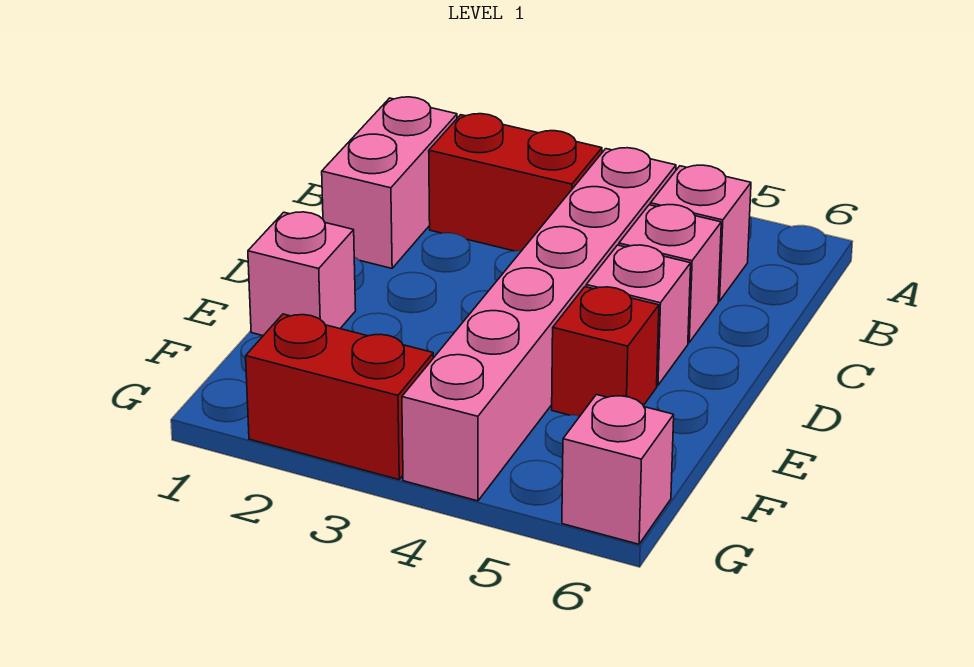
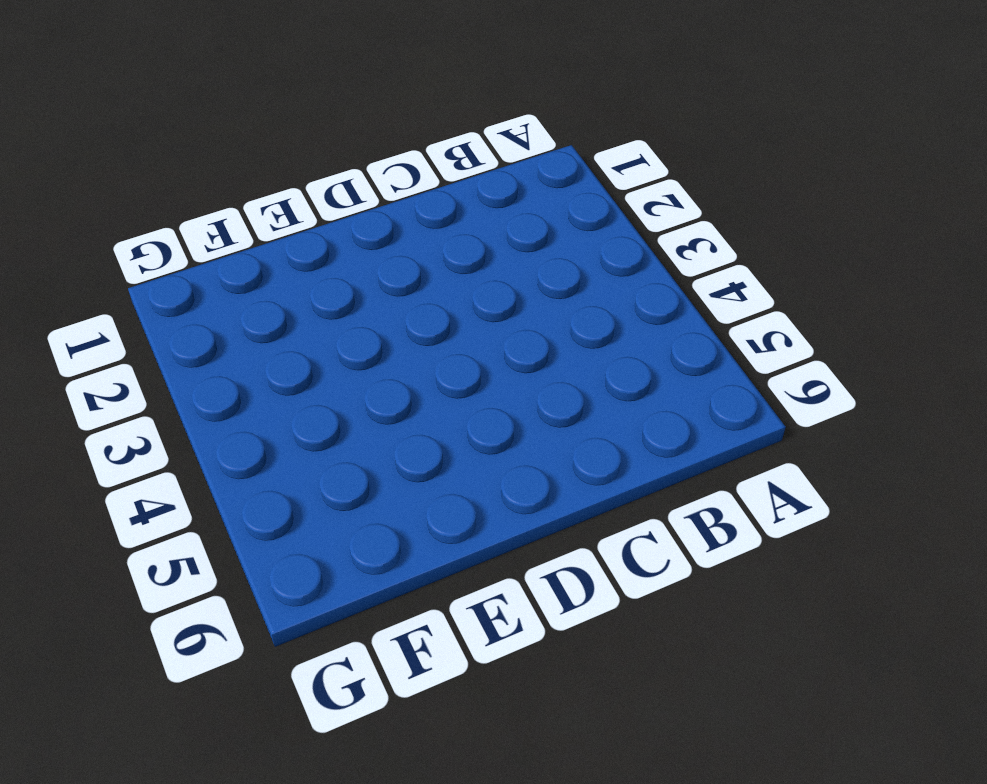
none -> pink brick B1:C1 level 1
none -> red brick B2:B3 level 1

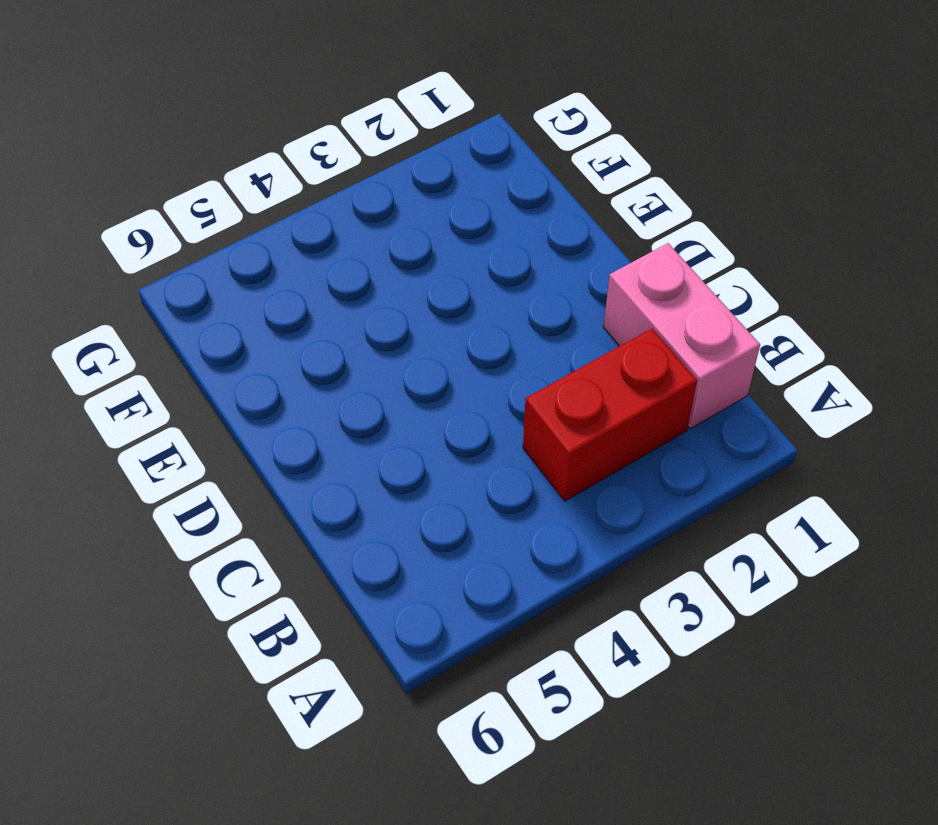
none -> pink brick B4:G4 level 1
none -> pink brick B5 level 1

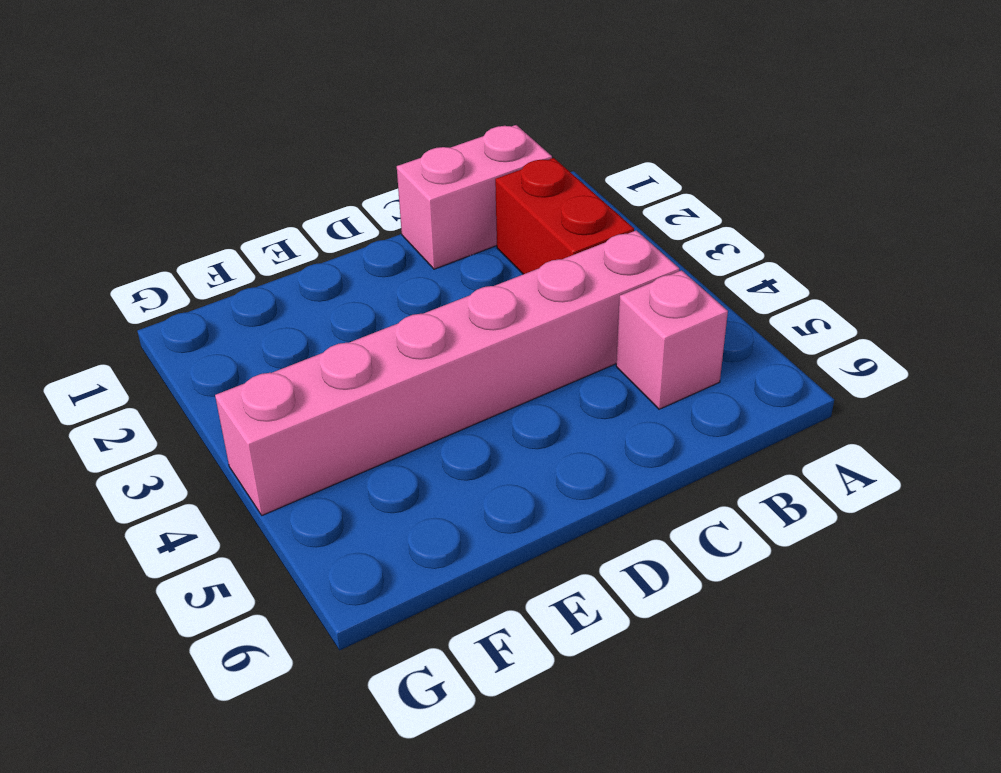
none -> pink brick C5 level 1
none -> pink brick D5 level 1

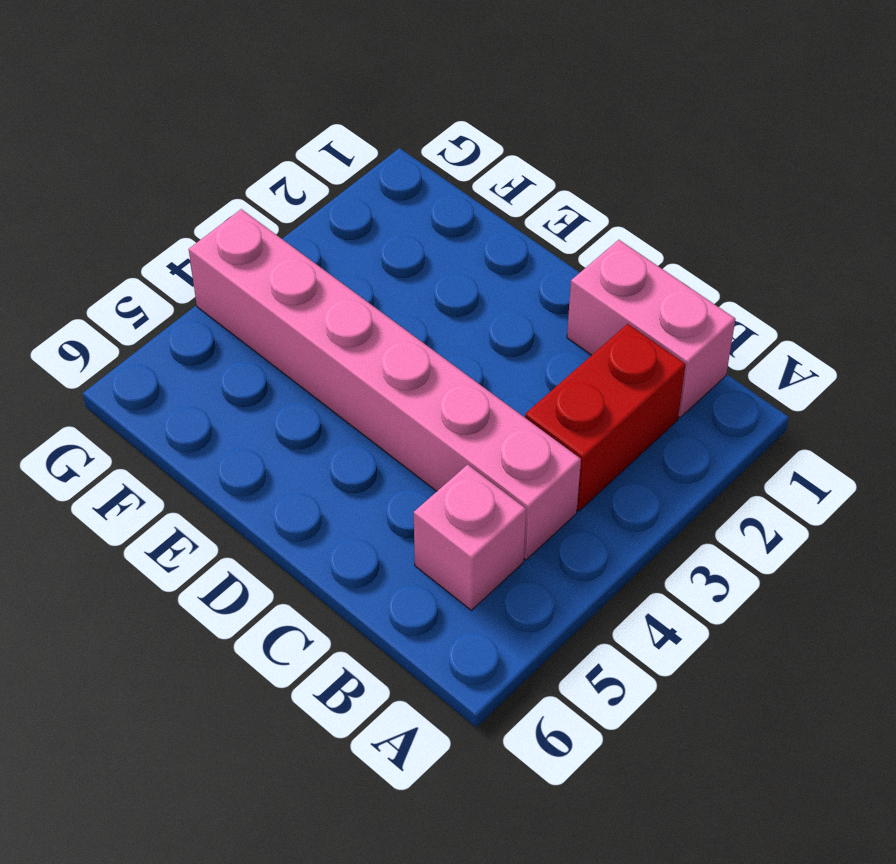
none -> pink brick C5 level 1
none -> pink brick D5 level 1

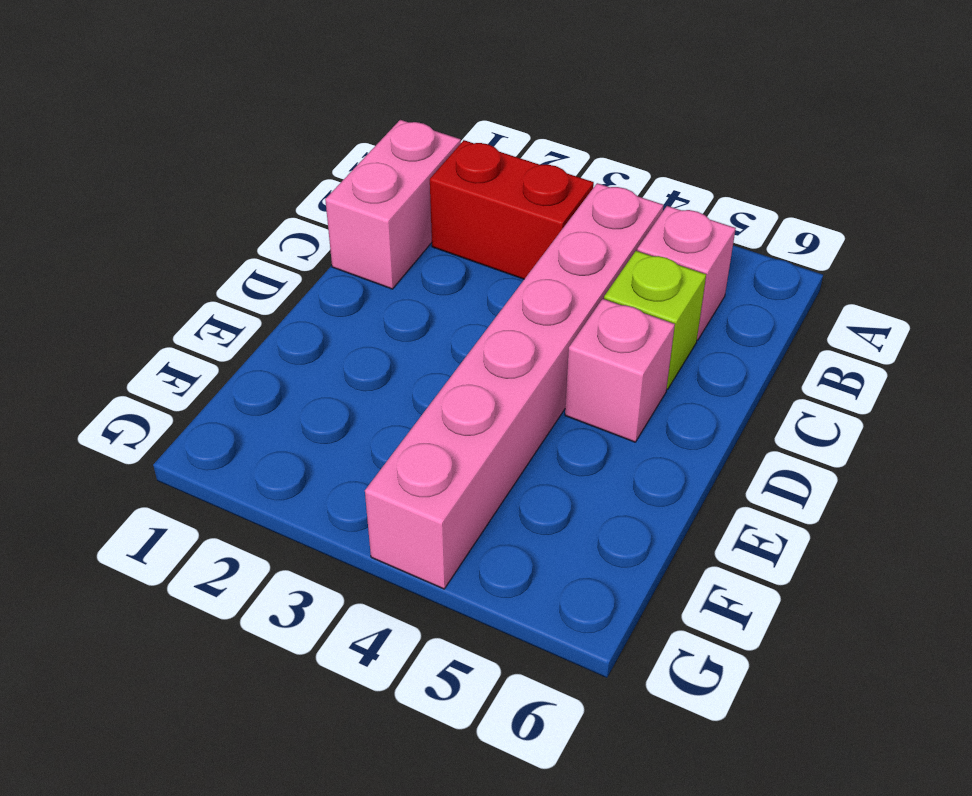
lime brick C5 level 1 -> pink brick C5 level 1
none -> pink brick E1 level 1
none -> red brick E5 level 1

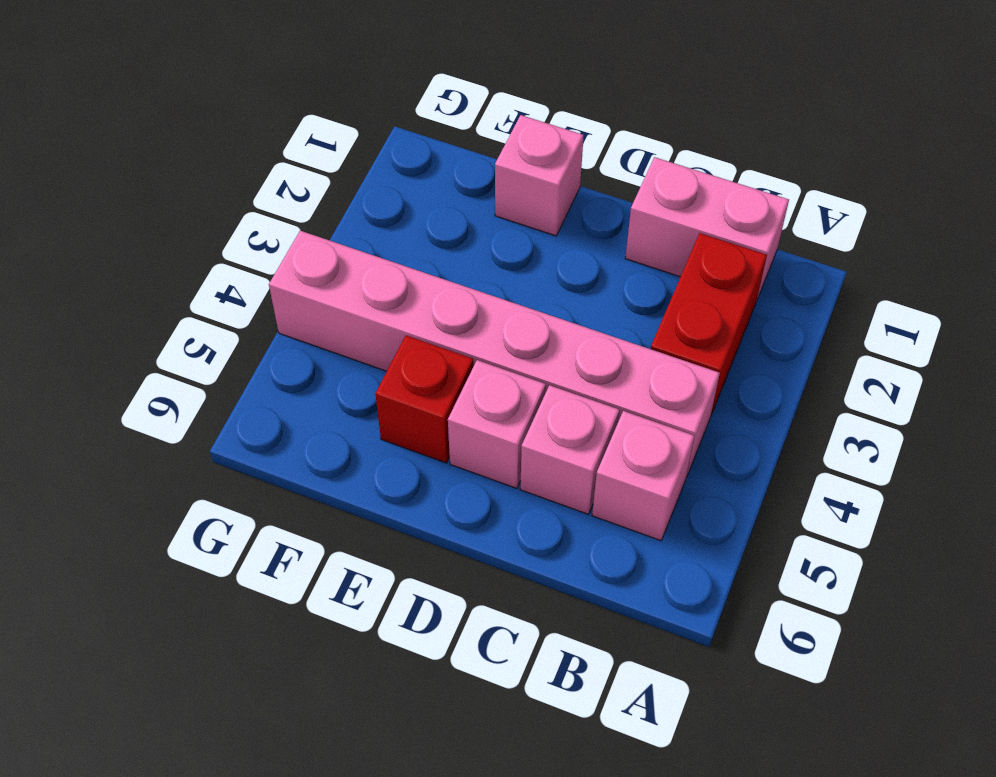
none -> red brick G2:G3 level 1
none -> pink brick G6 level 1

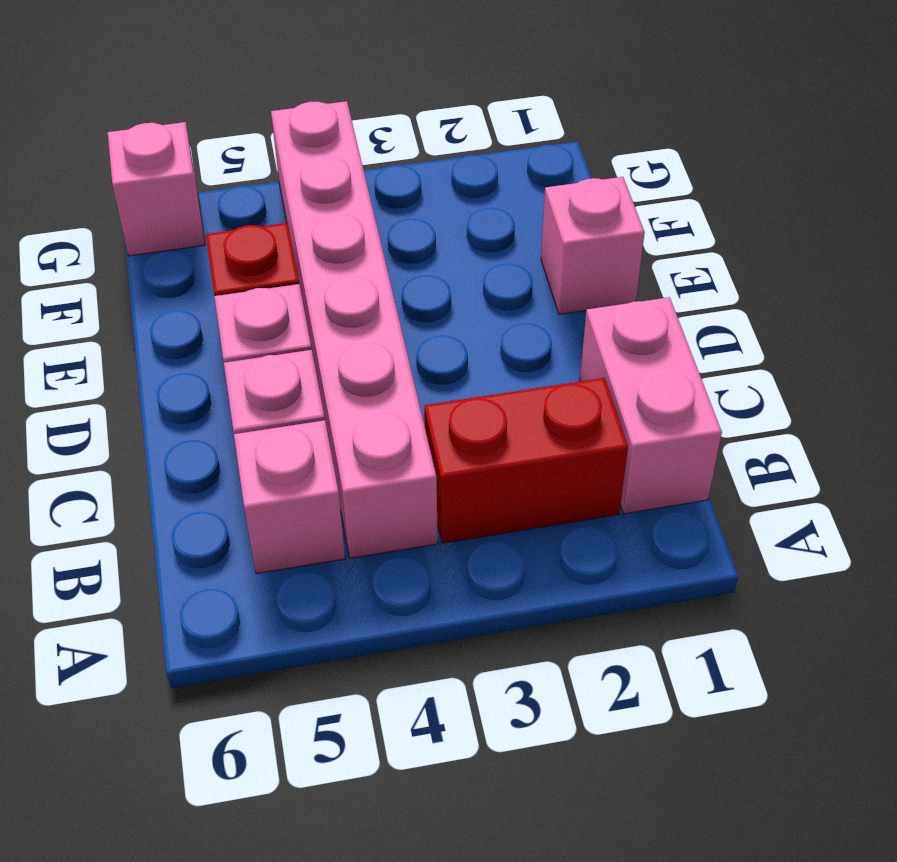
none -> red brick G2:G3 level 1

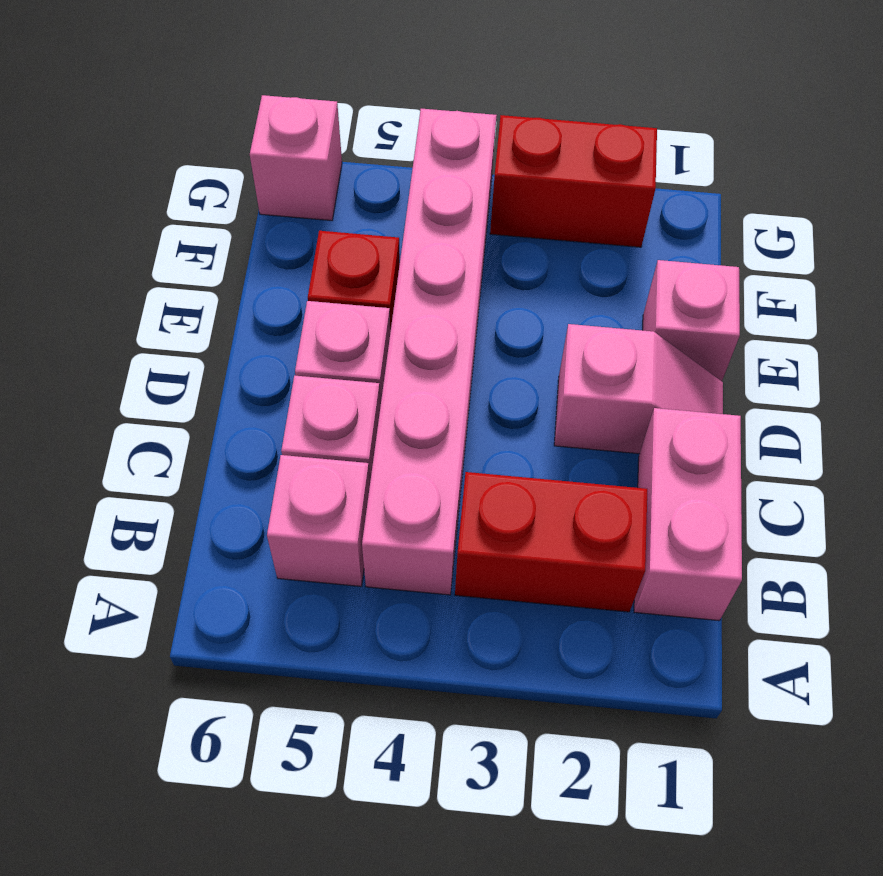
pink slope D1:D2 level 1 top 2 -> none

